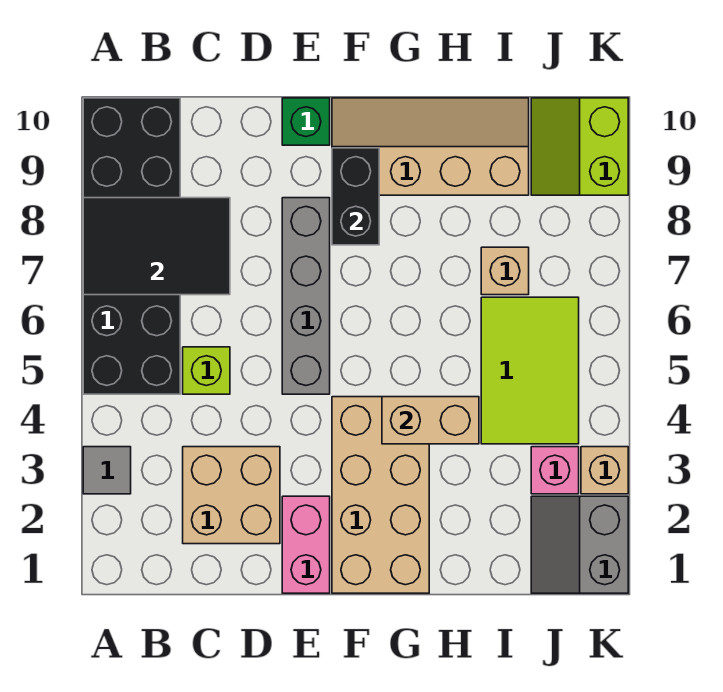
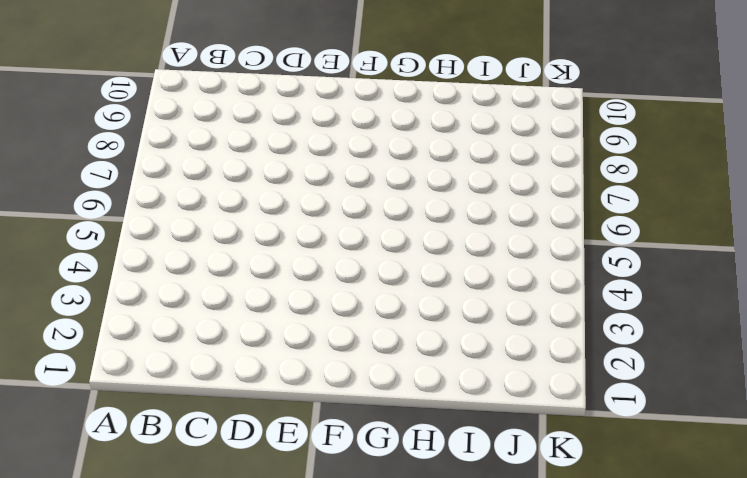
none -> grey tile A3 level 1
none -> black brick A5:B10 level 1
none -> tan brick C2:D3 level 1

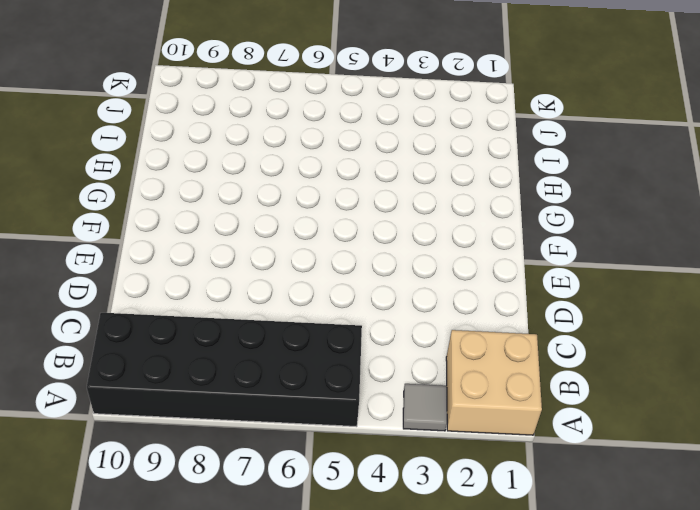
tan brick A1:B2 level 1 -> tan brick C2:D3 level 1
none -> lime brick C5 level 1
none -> pink brick E1:E2 level 1
none -> grey brick E5:E8 level 1

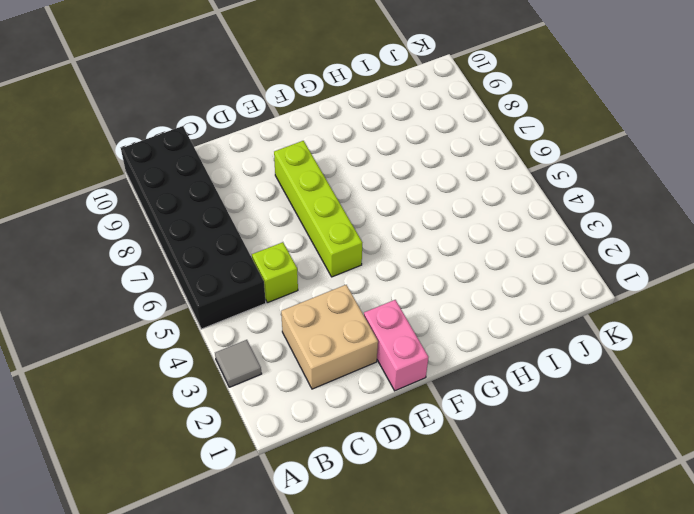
lime brick E5:E8 level 1 -> grey brick E5:E8 level 1
none -> green brick E10 level 1
none -> tan brick F1:G4 level 1
none -> tan slope F9:I10 level 1 top 9

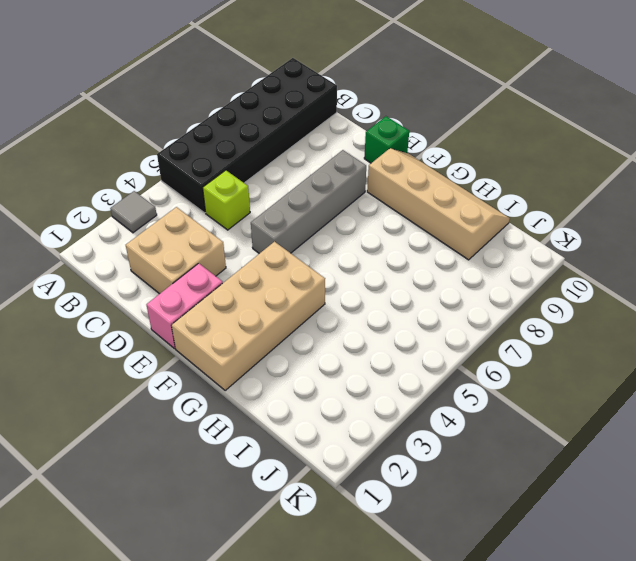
none -> lime tile I4:J6 level 1
none -> tan brick I7 level 1
none -> grey slope J1:K2 level 1 top K

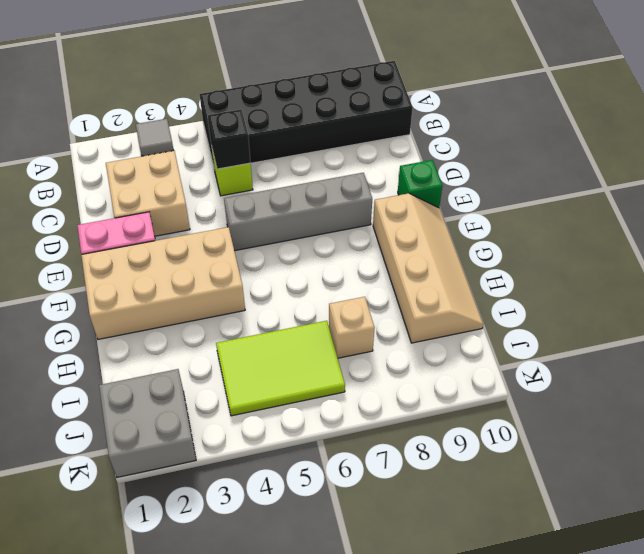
black brick C5 level 2 -> none
grey brick J1:K2 level 1 -> grey slope J1:K2 level 1 top K
none -> pink brick J3 level 1
none -> lime slope J9:K10 level 1 top K
none -> tan brick K3 level 1

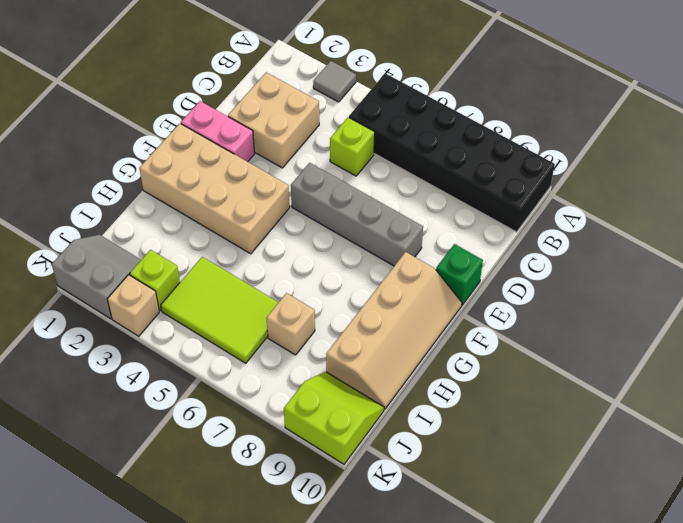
lime brick J3 level 1 -> pink brick J3 level 1
none -> black tile A7:C8 level 2
none -> black brick F8:F9 level 2
none -> tan brick G4:H4 level 2

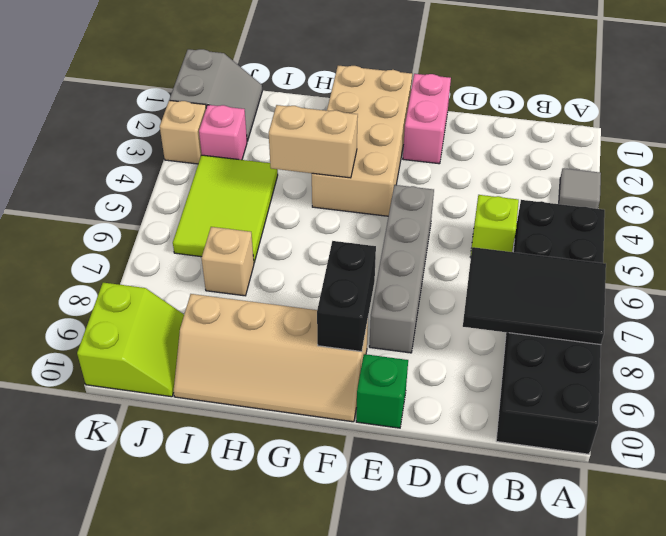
none -> tan brick C2:D3 level 1

